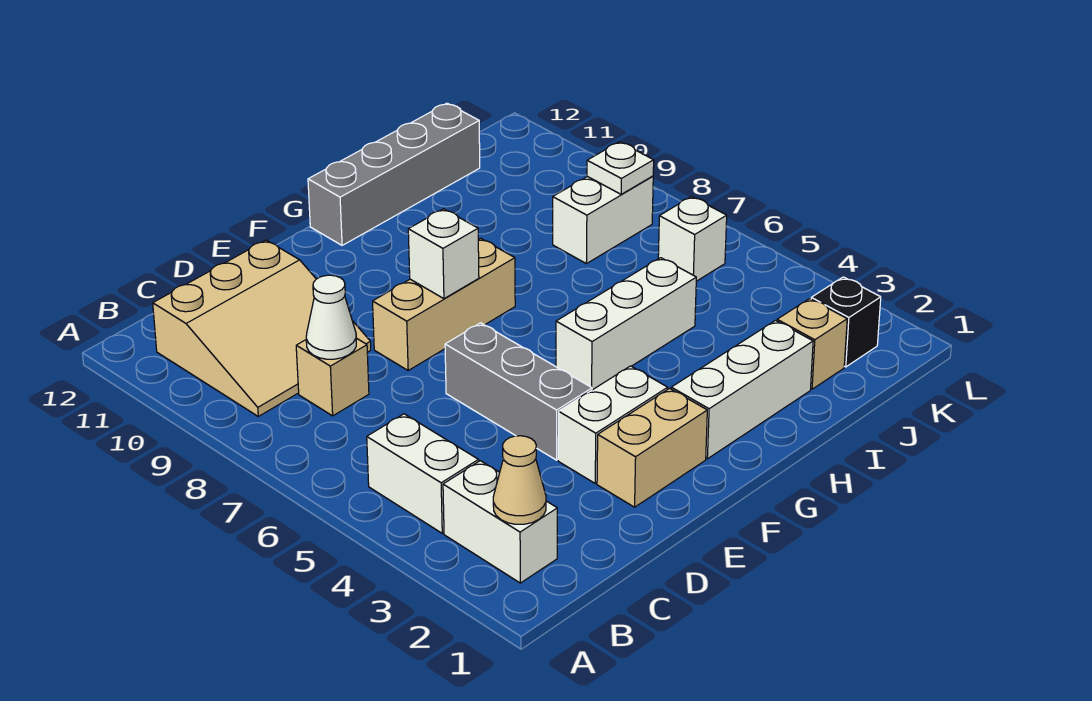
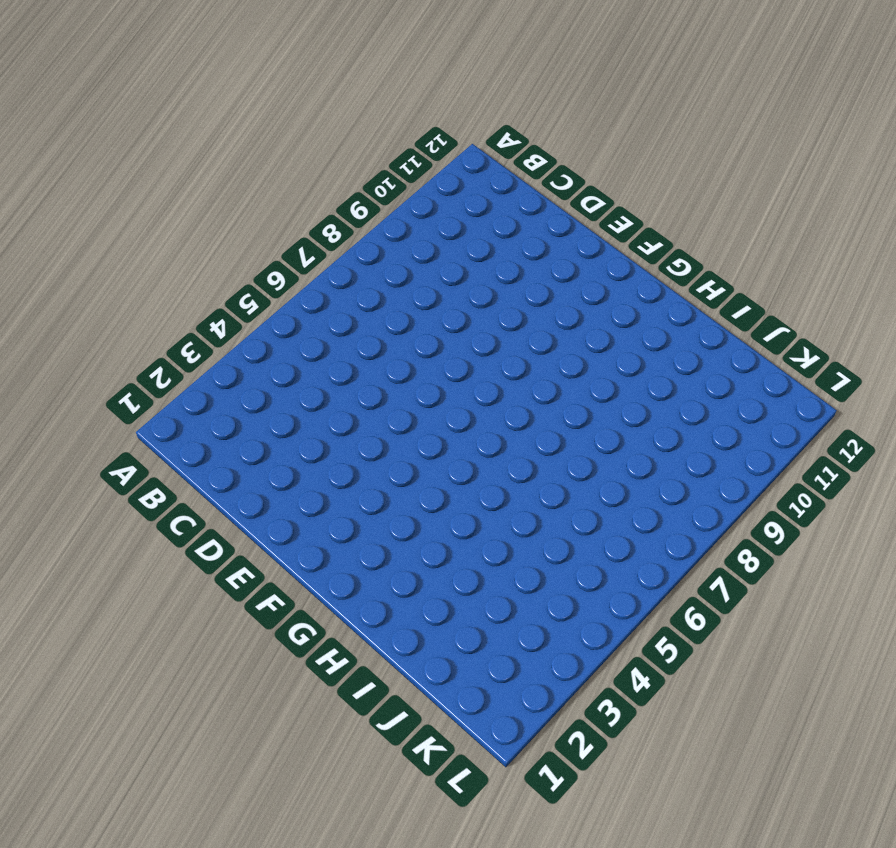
none -> white brick B2:B3 level 1
none -> white brick B4:B5 level 1
none -> tan slope B9:D11 level 1 top 11

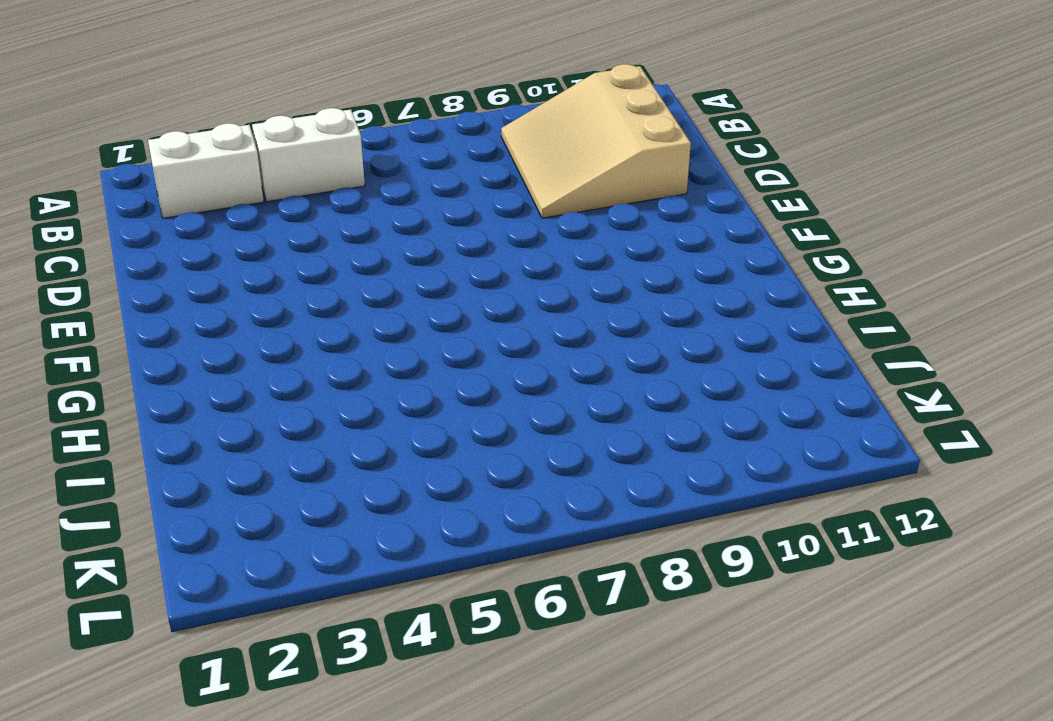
none -> tan brick C8 level 1
none -> tan brick E2:F2 level 1
none -> white brick E3:F3 level 1

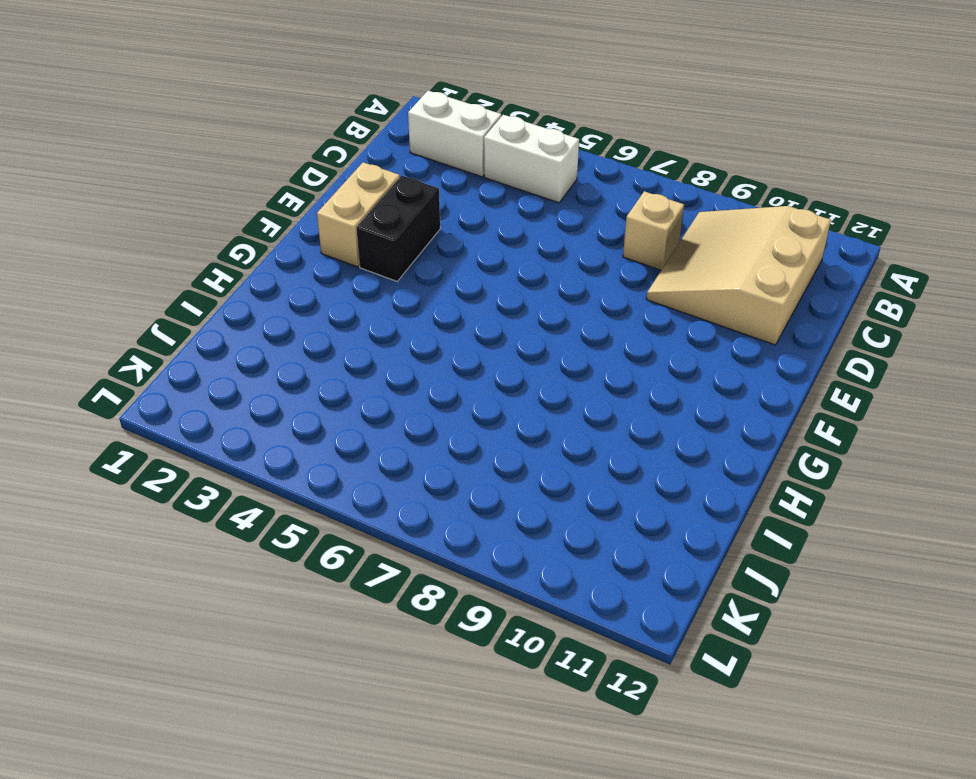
black brick E3:F3 level 1 -> white brick E3:F3 level 1
none -> grey brick E4:E6 level 1
none -> tan brick E8:G8 level 1
none -> white brick G2:I2 level 1

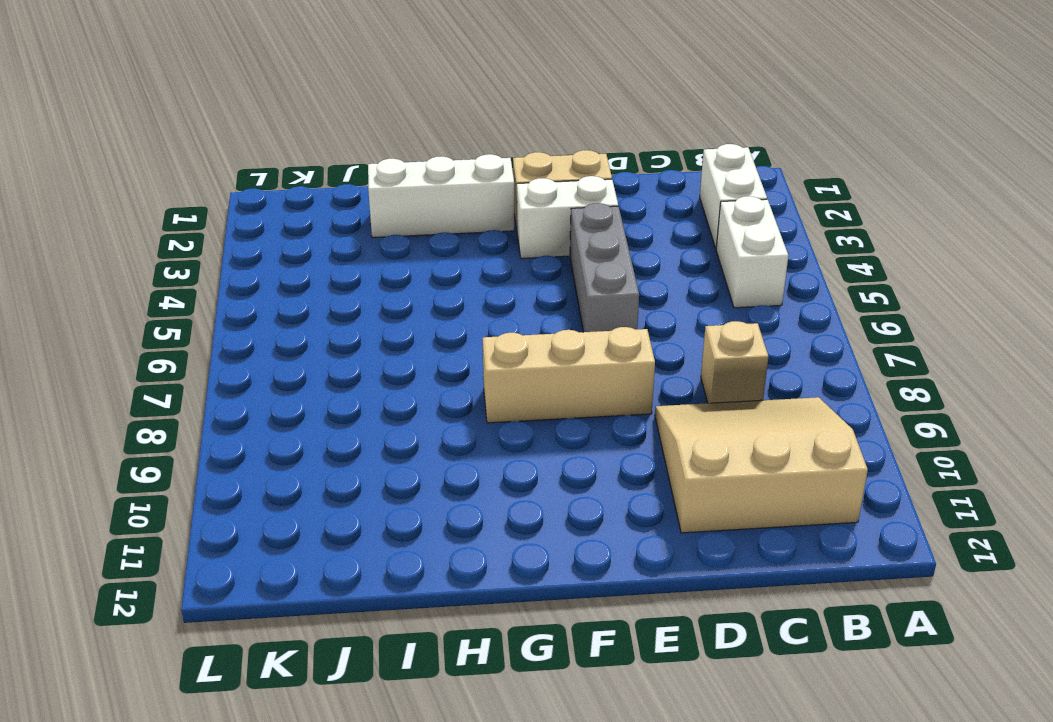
none -> white brick G5:I5 level 1
none -> grey brick G12:J12 level 1
none -> tan brick J2 level 1

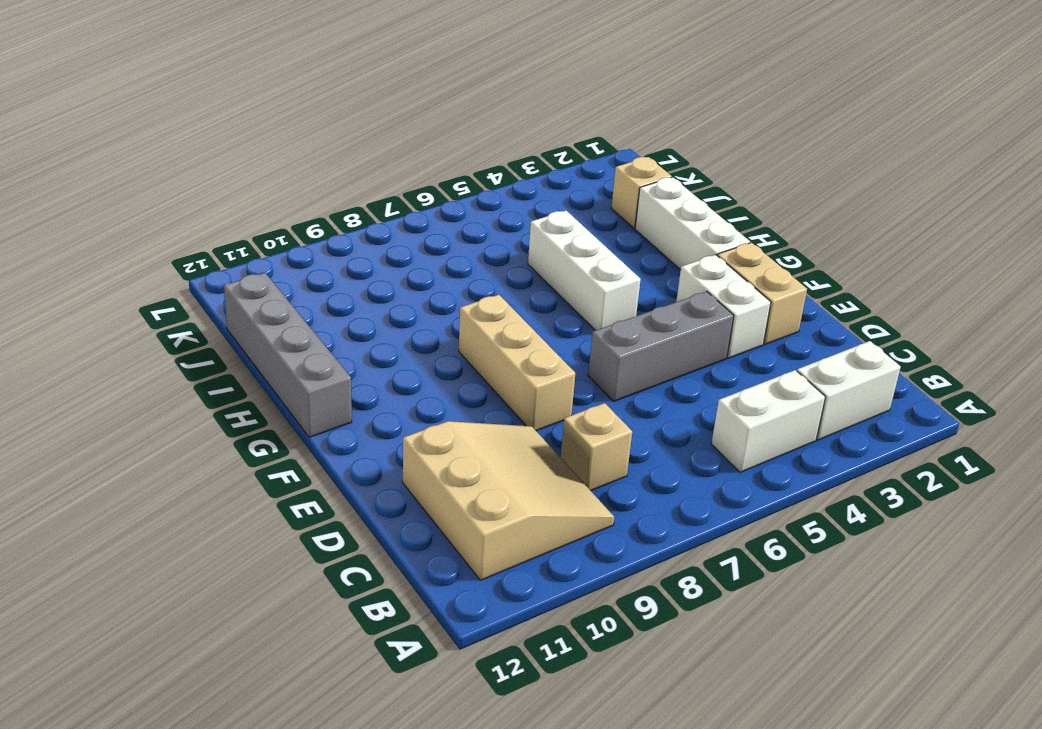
none -> white brick J8:K8 level 1
none -> black brick K2 level 1
none -> white brick K6 level 1

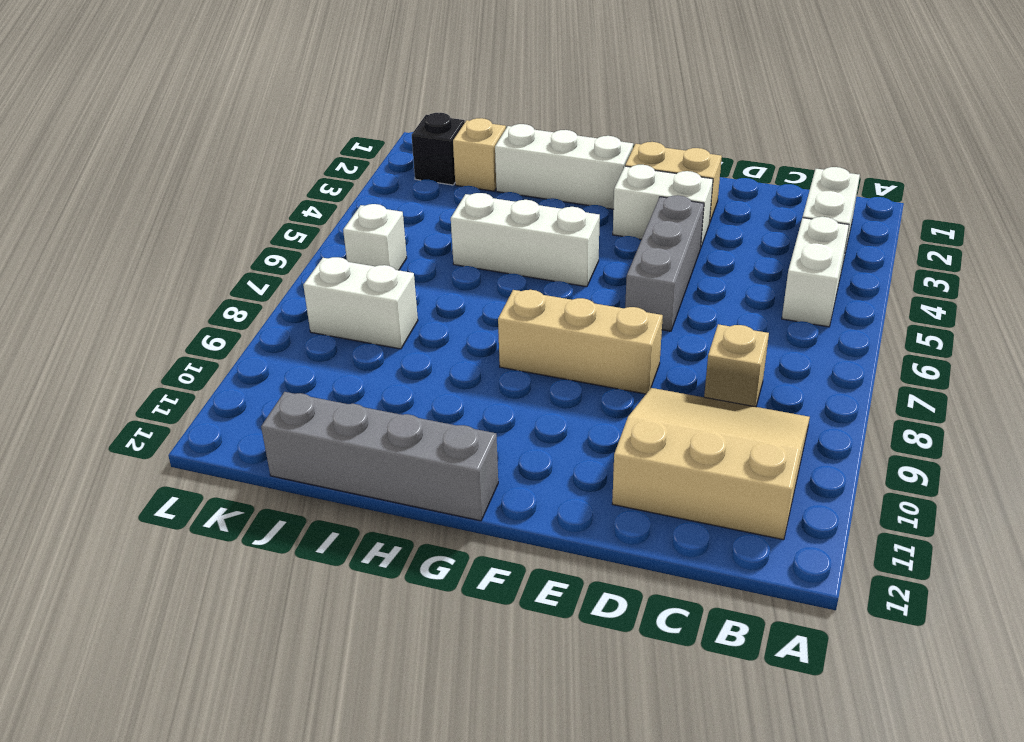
none -> tan cone B2 level 2
none -> white cone C8 level 2
none -> white brick F8 level 2

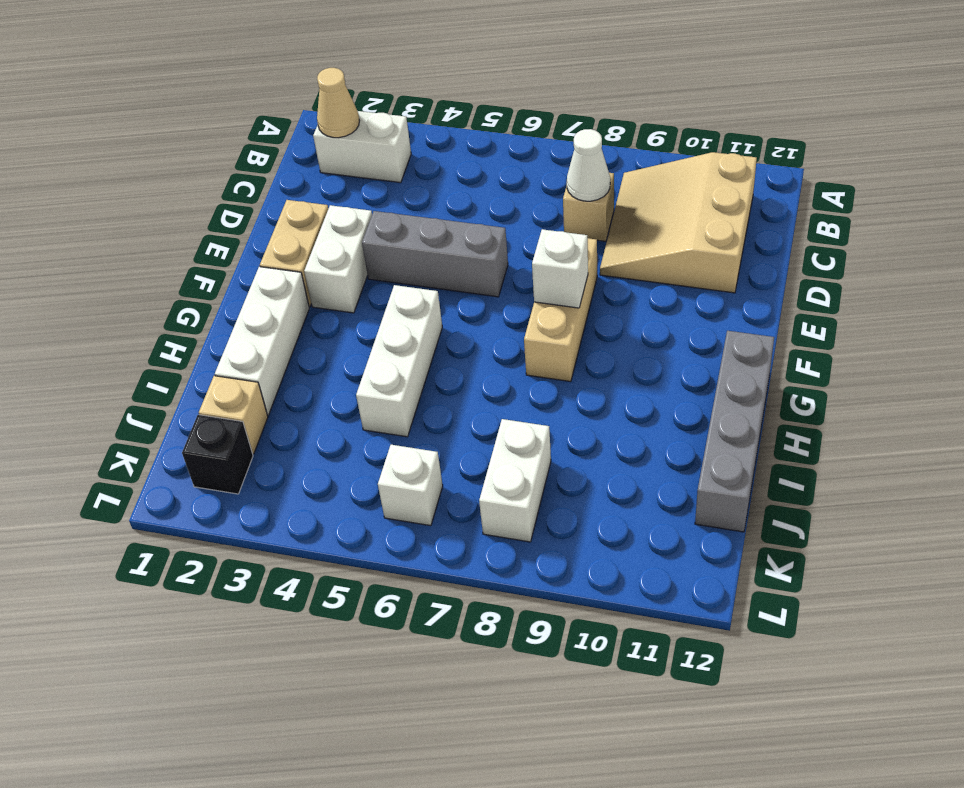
none -> white brick B4:B5 level 1
none -> white plate K8 level 2

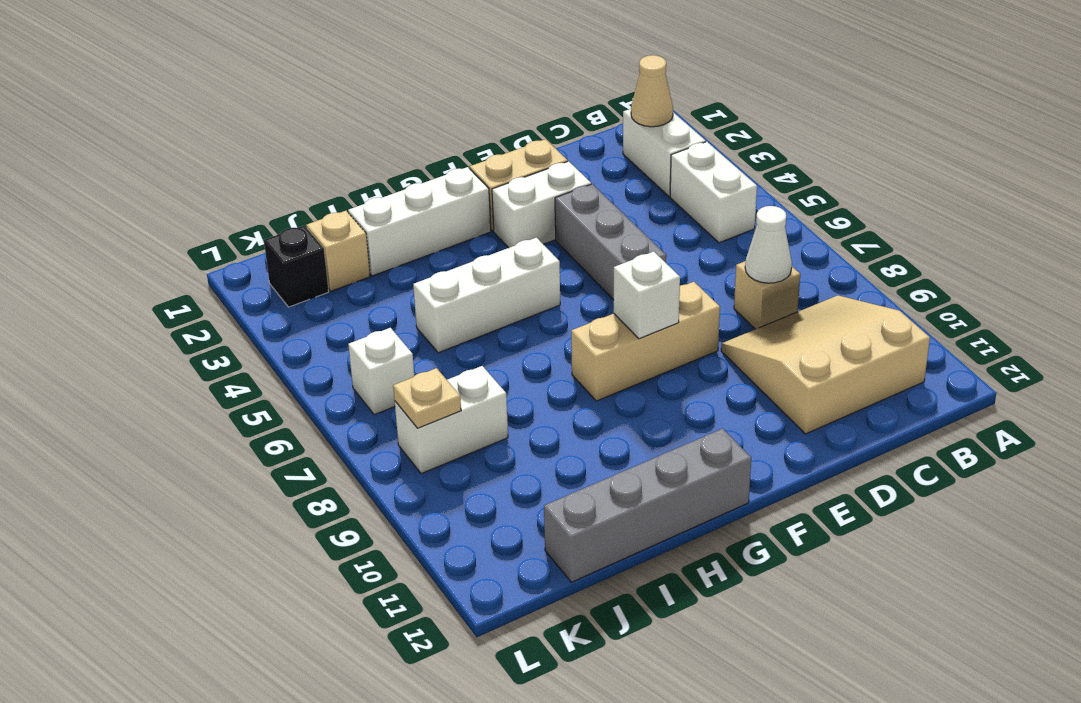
tan plate K8 level 2 -> white plate K8 level 2

